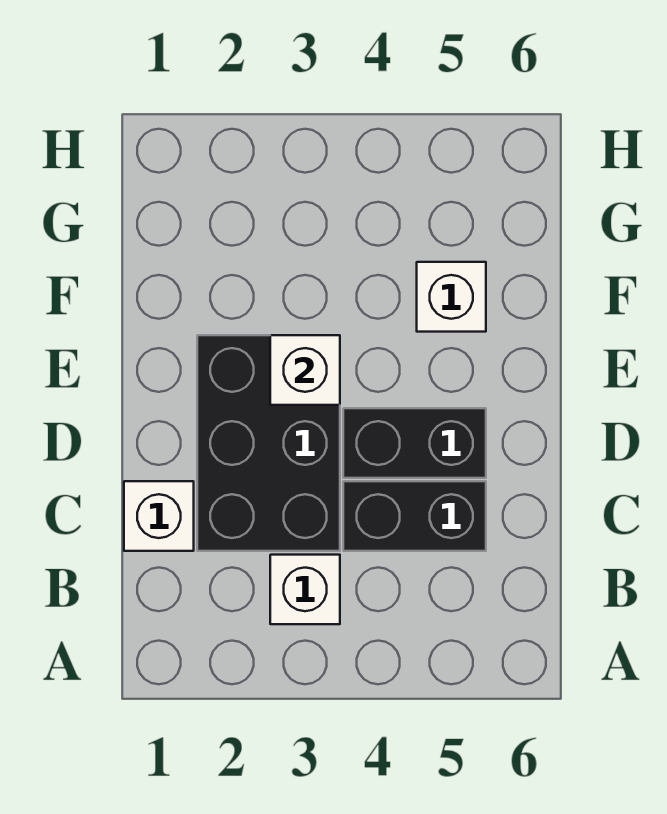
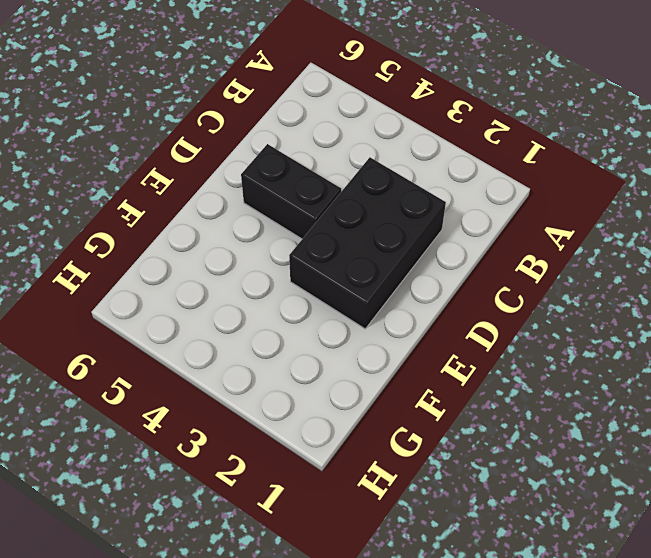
none -> white brick B3 level 1
none -> white brick C1 level 1

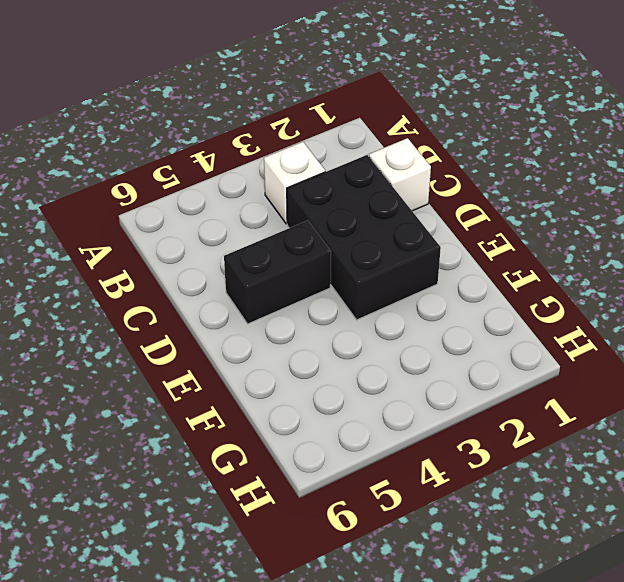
none -> black brick C4:C5 level 1
none -> white brick F5 level 1

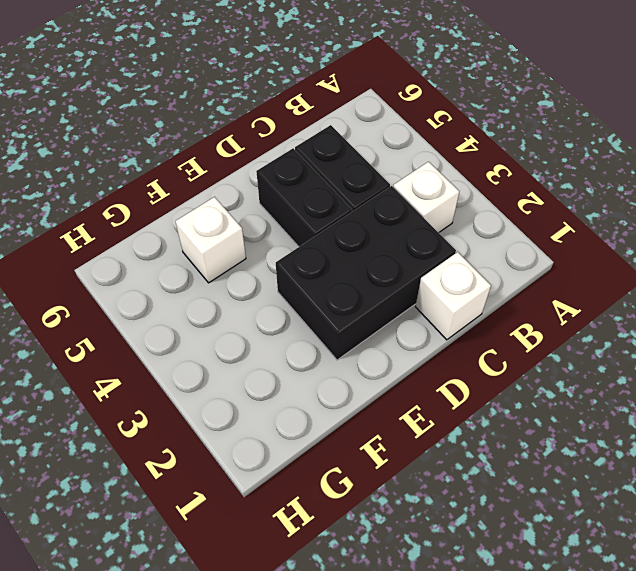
none -> white brick E3 level 2

